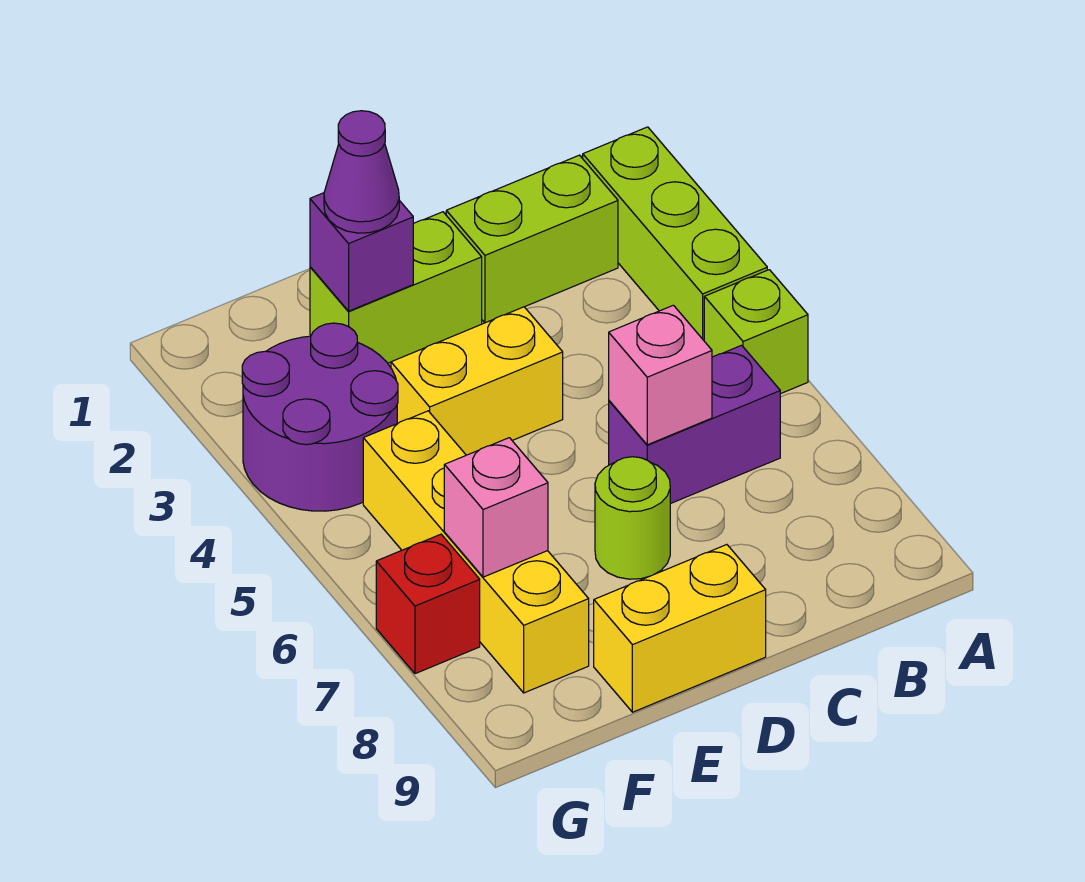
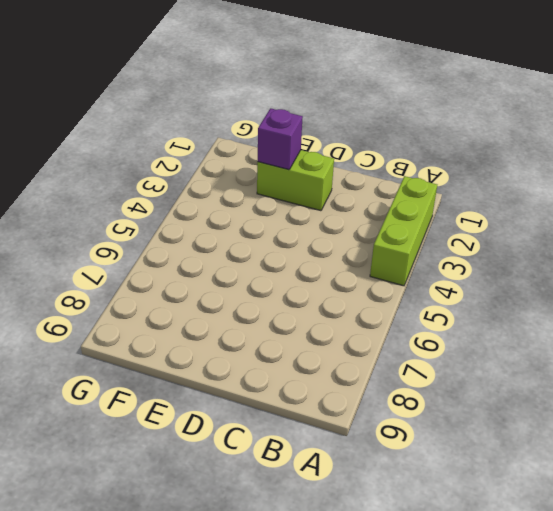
none -> lime brick A5 level 1
none -> lime brick B2:C2 level 1
none -> purple brick B6:C6 level 1

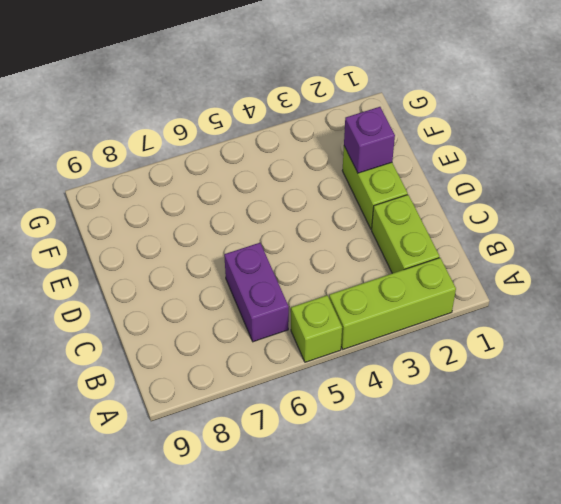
none -> yellow brick D4:E4 level 1
none -> lime round brick D7 level 1
none -> yellow brick D9:E9 level 1

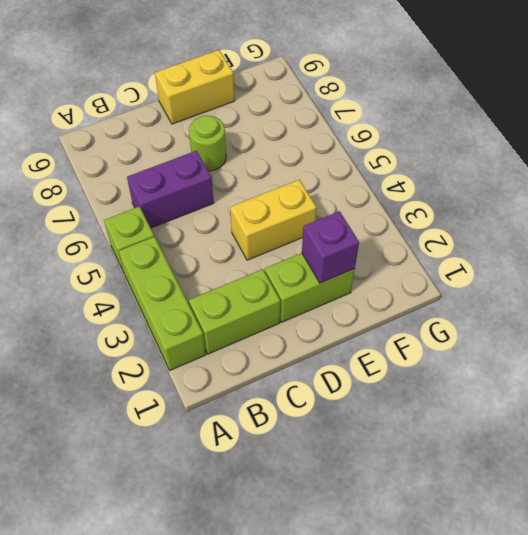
none -> purple round brick F3:G4 level 1
none -> yellow brick F5:F8 level 1
none -> red brick G7 level 1

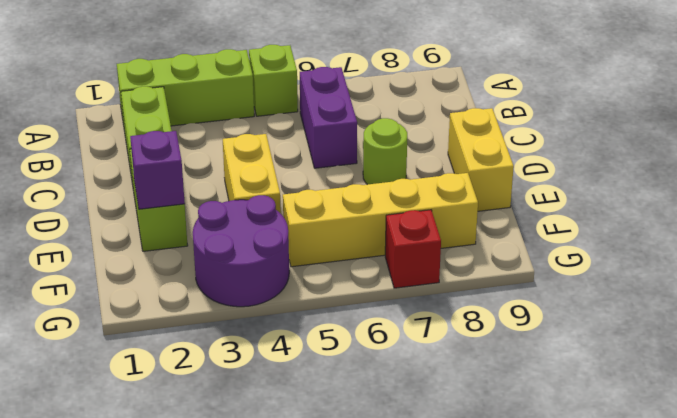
none -> pink brick C6 level 2
none -> pink brick F7 level 2
none -> purple cone E2 level 3

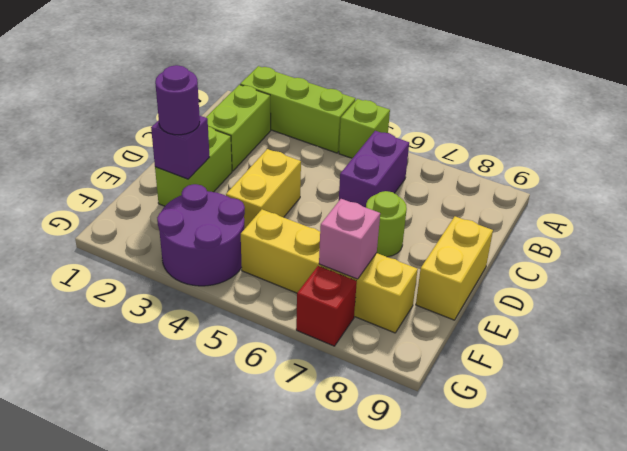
purple round brick E2 level 3 -> purple cone E2 level 3
none -> pink brick C6 level 2

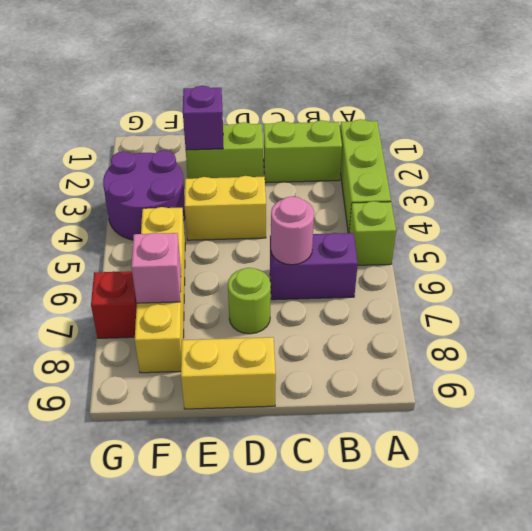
pink round brick C6 level 2 -> pink brick C6 level 2
none -> purple cone E2 level 3

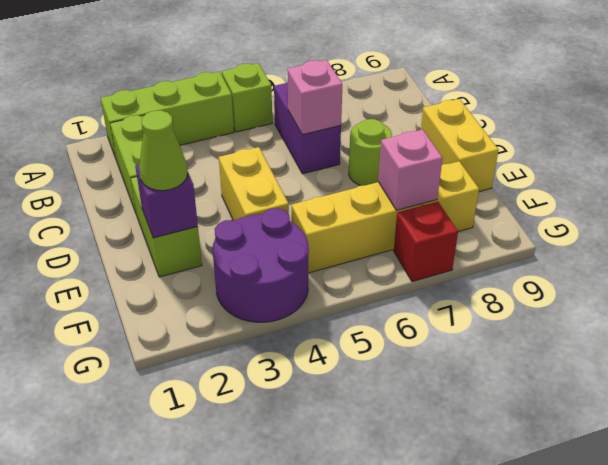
lime cone E2 level 3 -> purple cone E2 level 3

